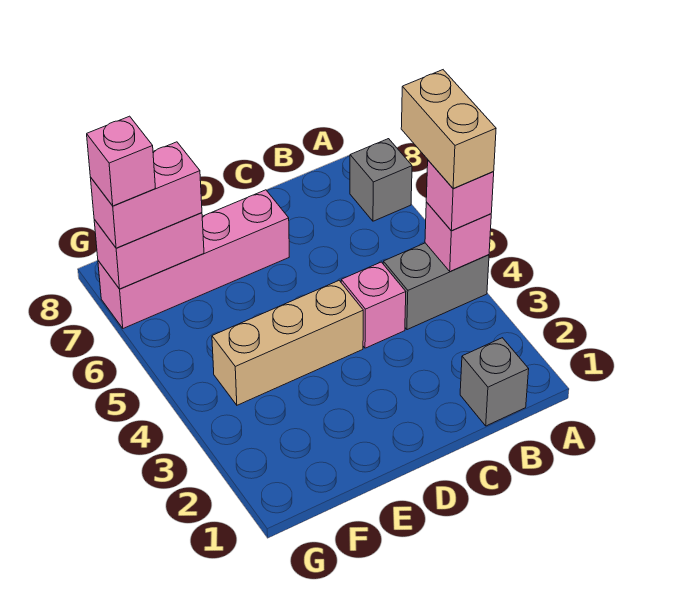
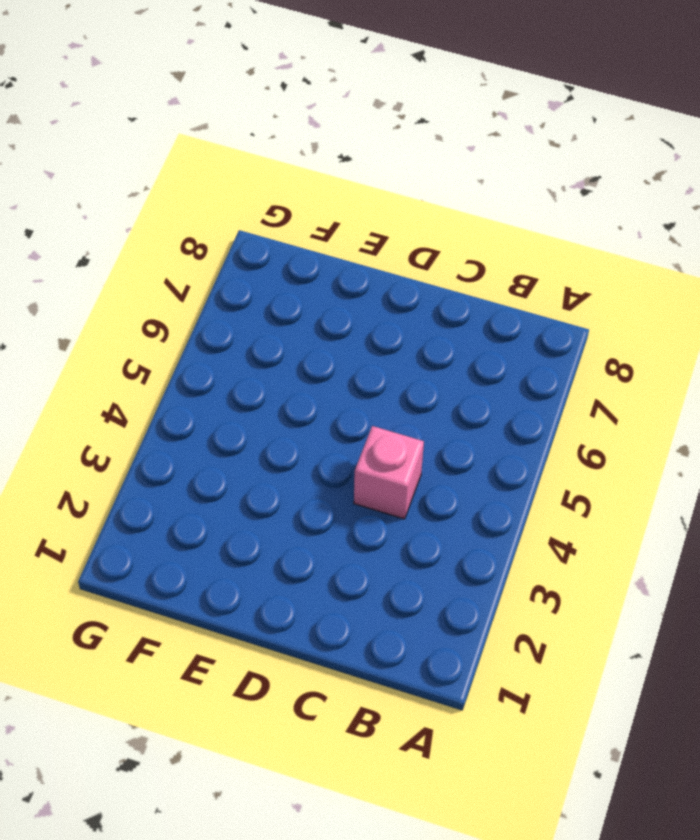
none -> grey brick A4:B4 level 1
none -> grey brick A7 level 1
none -> grey brick B1 level 1

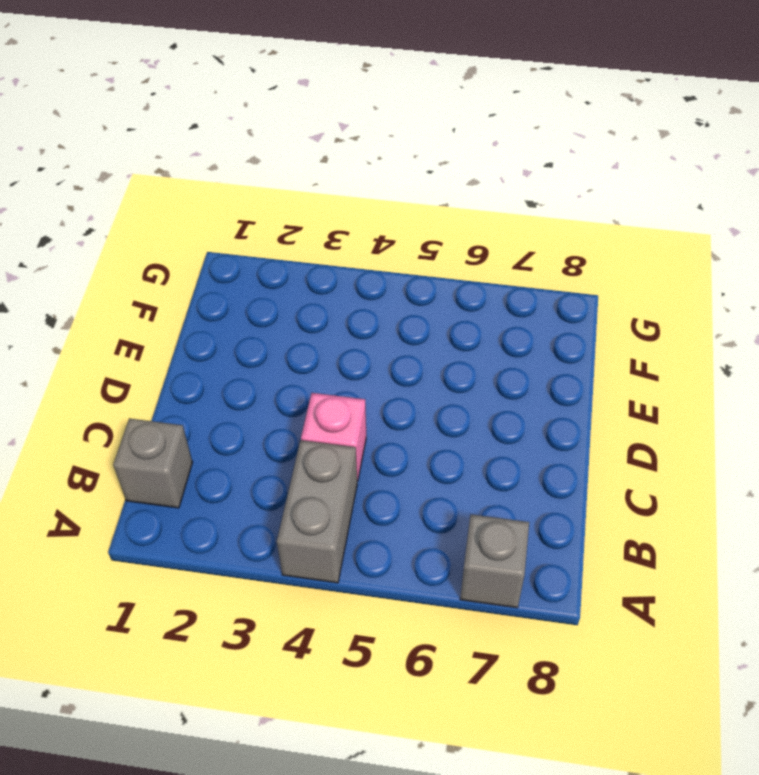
none -> tan brick D4:F4 level 1
none -> pink brick D7:G7 level 1
none -> pink brick A4 level 2

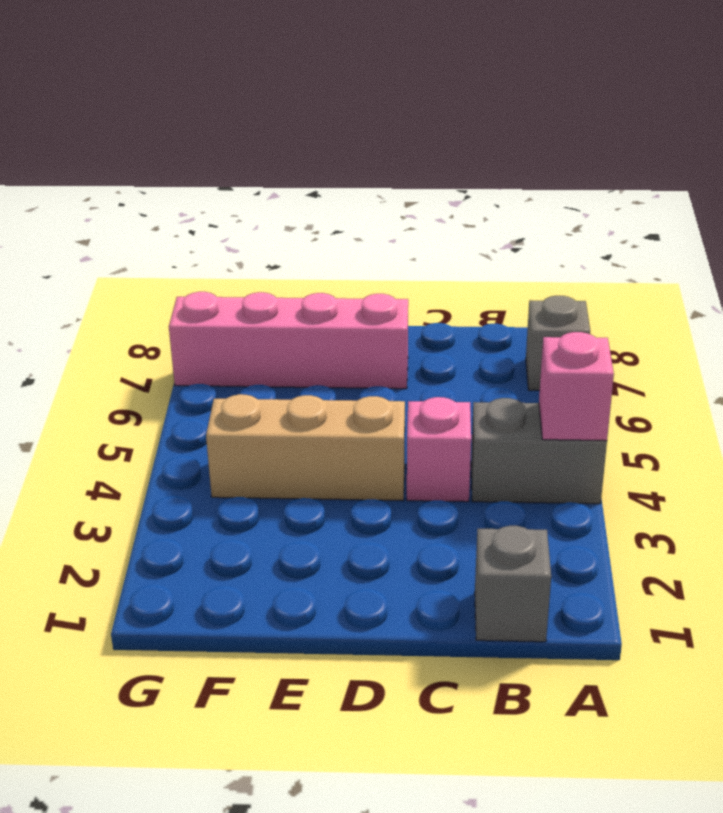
none -> pink brick F7:G7 level 2
none -> pink brick A4 level 3
none -> pink brick F7:G7 level 3

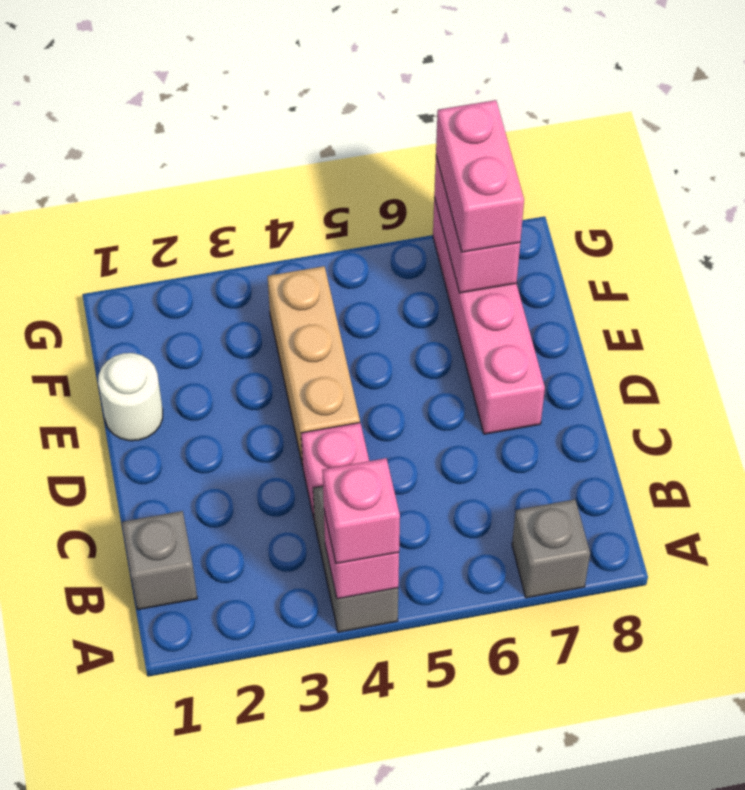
white round brick E1 level 1 -> none
none -> tan brick A4:A5 level 4
none -> pink brick G7 level 4

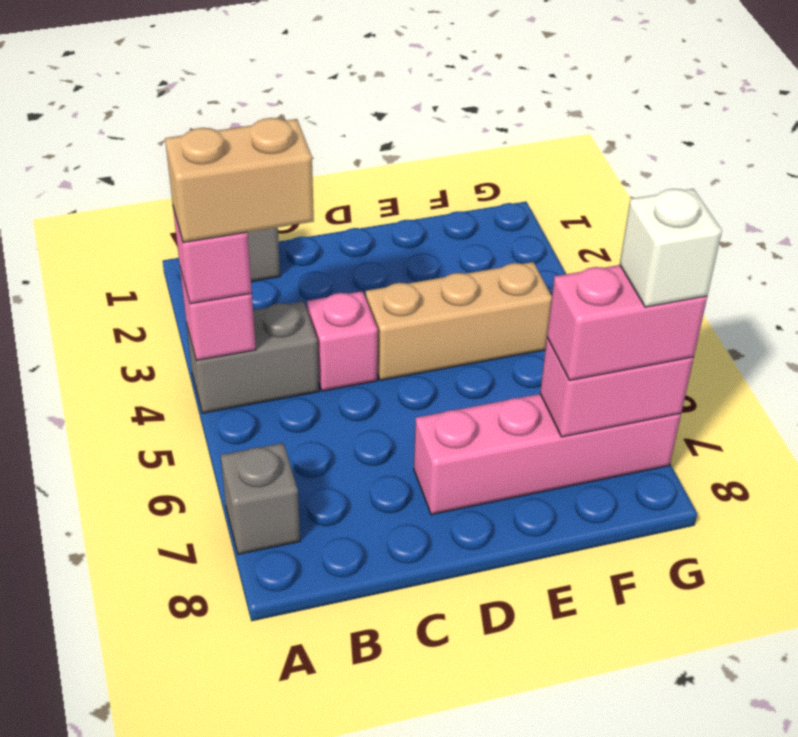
tan brick A4:B4 level 4 -> tan brick A4:A5 level 4
white brick G7 level 4 -> pink brick G7 level 4

